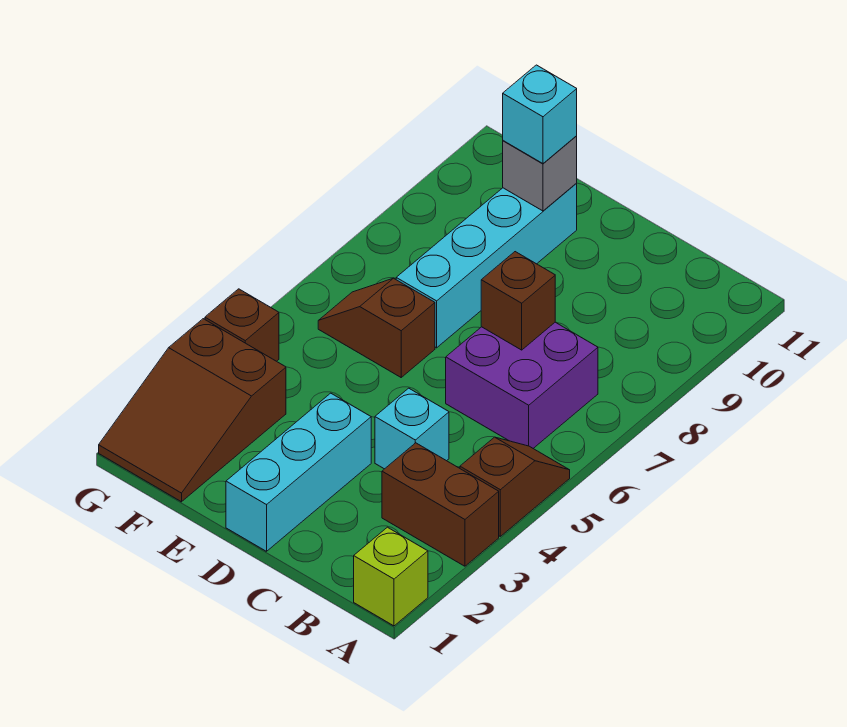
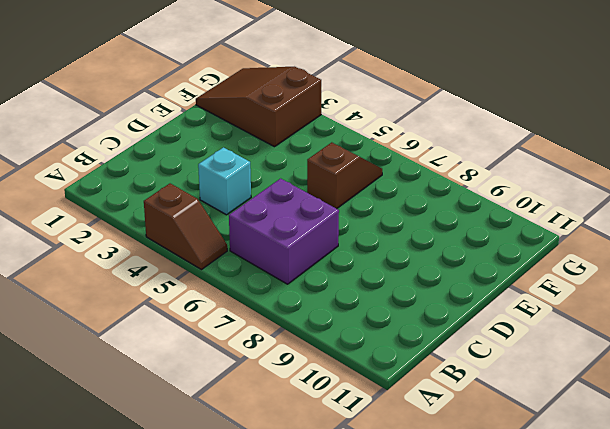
none -> lime brick A1 level 1
none -> brown brick A3:B3 level 1
none -> cyan brick D1:D3 level 1

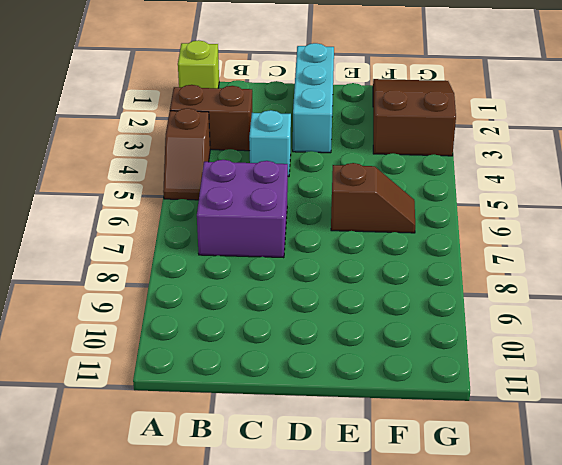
none -> cyan brick E7:E10 level 1
none -> brown brick G4 level 1
none -> brown brick C7 level 2

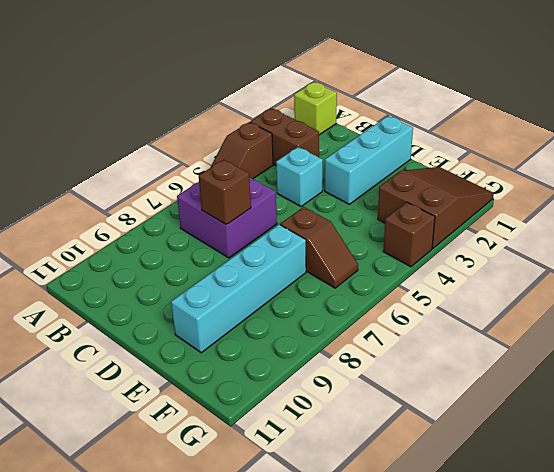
none -> grey brick E10 level 2
none -> cyan brick E10 level 3

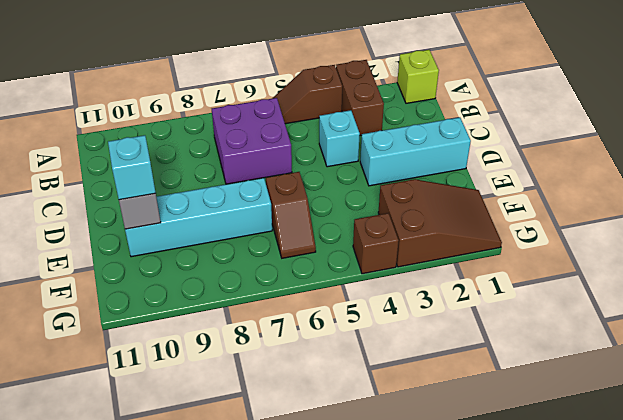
none -> brown brick C7 level 2

